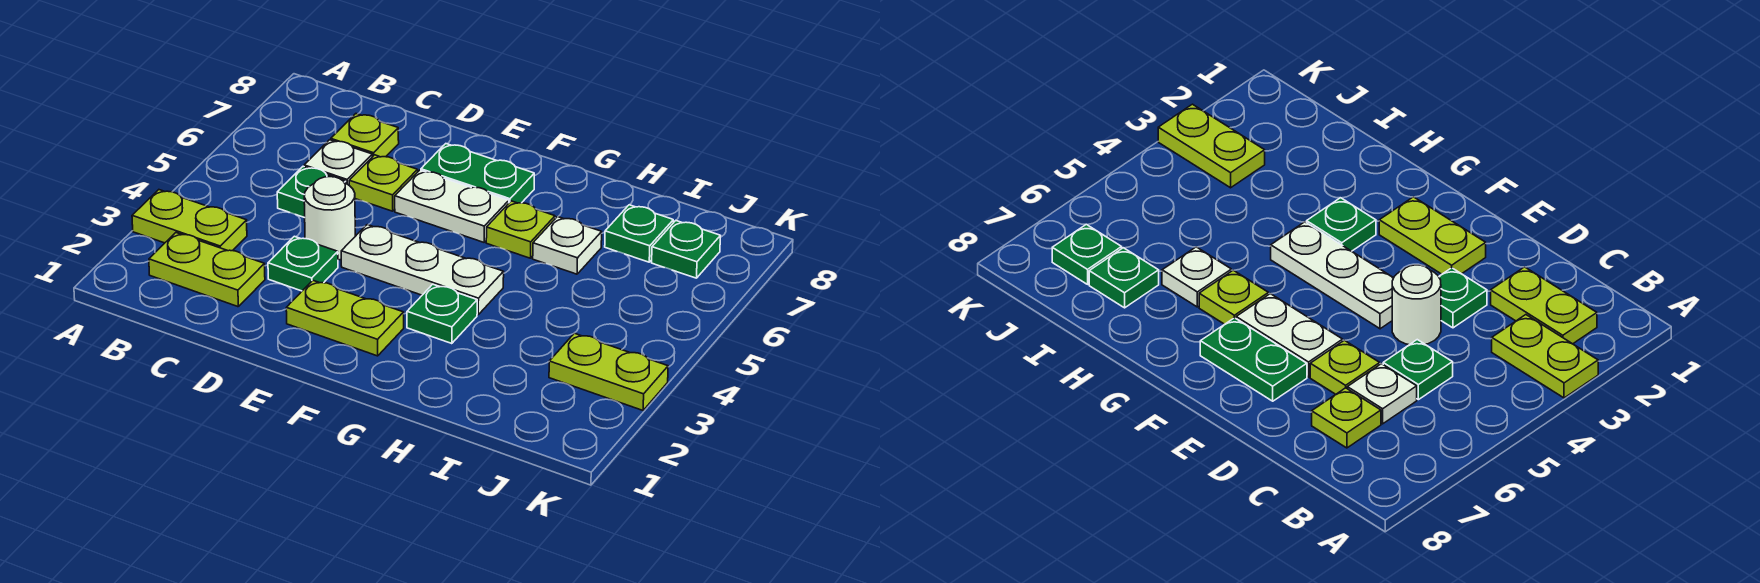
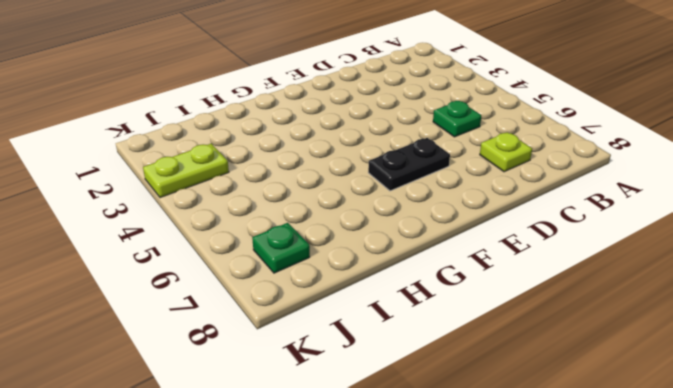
black plate E6:F6 level 1 -> white plate E6:F6 level 1
none -> lime plate A3:B3 level 1
none -> lime plate B2:C2 level 1
none -> white plate C6 level 1

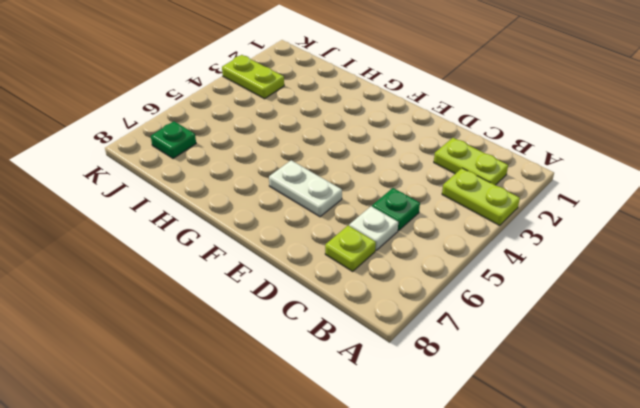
none -> green plate D3 level 1
none -> white round brick D4 level 1
none -> lime plate D6 level 1

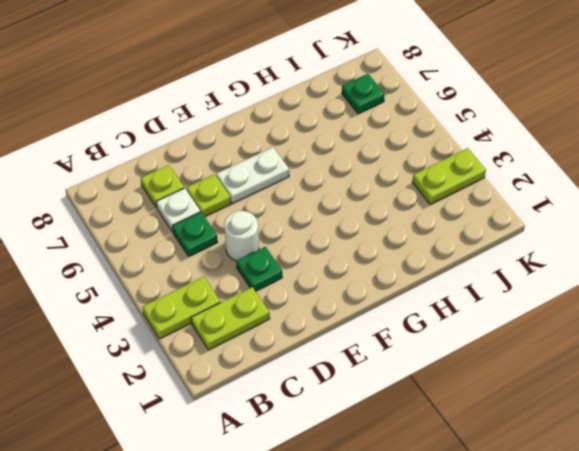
none -> lime plate E2:F2 level 1
none -> white plate E4:G4 level 1
none -> green plate E7:F7 level 1

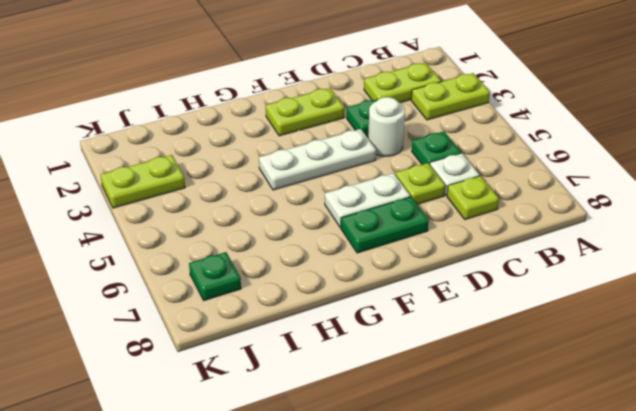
none -> green plate G3 level 1
none -> lime plate G6 level 1
none -> white plate H6 level 1

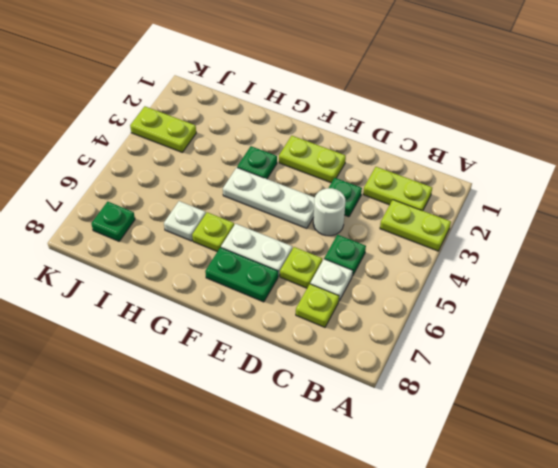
none -> green plate I7 level 1

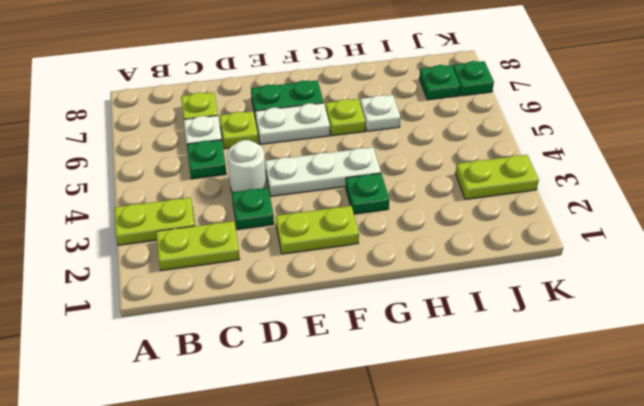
green plate K7 level 1 -> green plate I7 level 1

